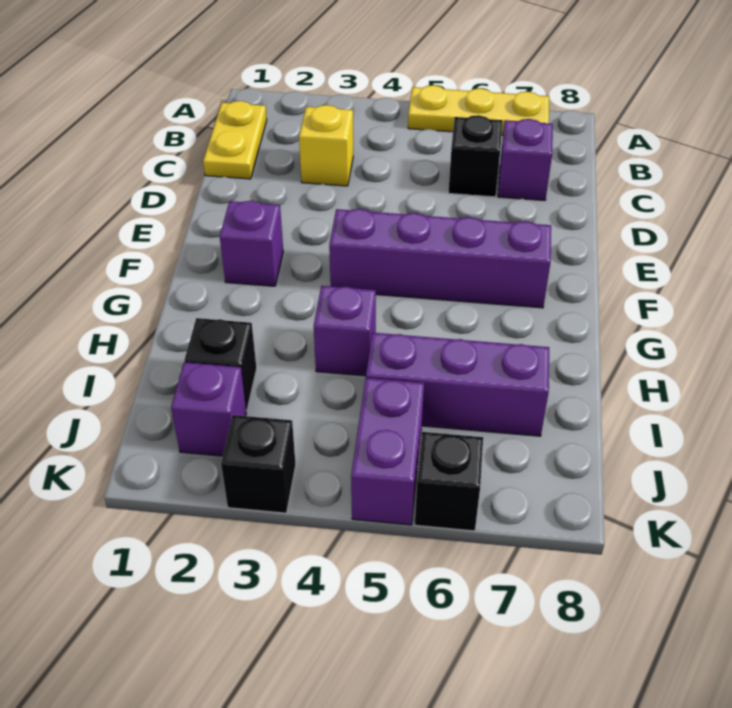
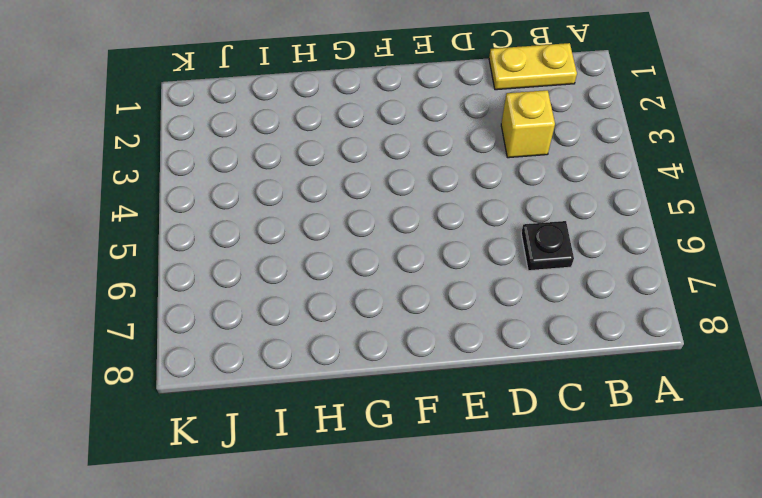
black plate C6 level 1 -> black brick C6 level 1
none -> yellow plate A5:A7 level 1
none -> purple brick C7 level 1
none -> purple brick F2 level 1

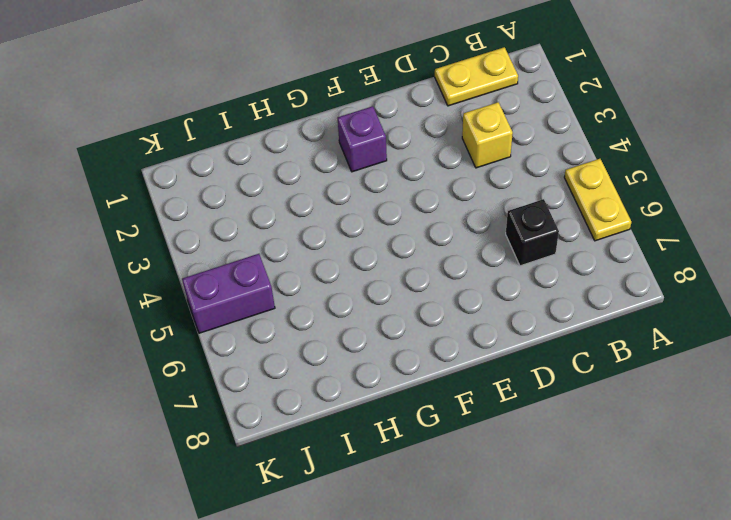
yellow plate A5:A6 level 1 -> yellow plate A5:A7 level 1
none -> purple brick C7 level 1
none -> purple brick F4:F7 level 1
none -> purple brick H4 level 1

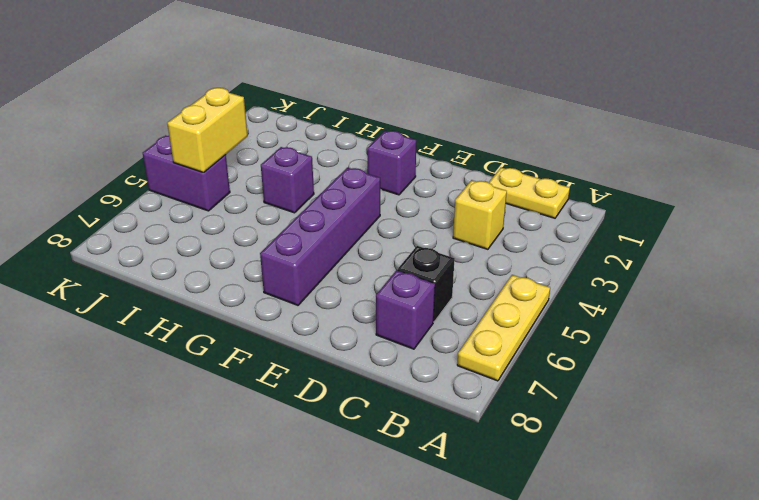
yellow brick J4:J5 level 2 -> none
none -> black brick I2 level 1
none -> purple brick I5:I7 level 1
none -> purple brick J2 level 1

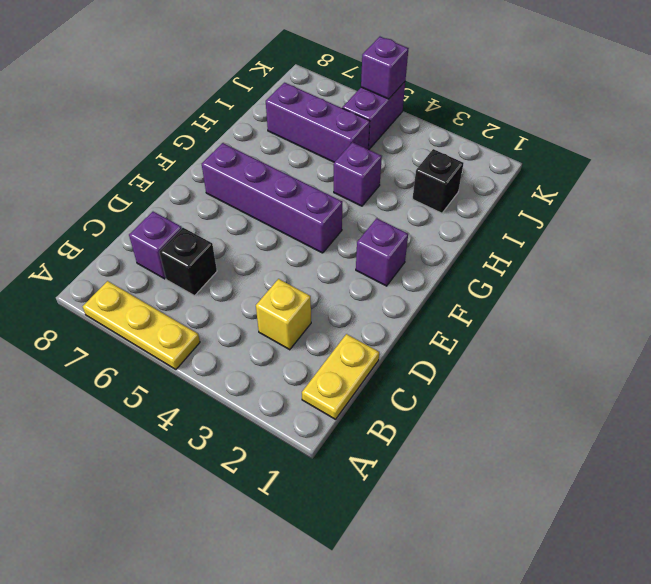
purple brick K5 level 2 -> purple brick J2 level 1
none -> black brick K3 level 1
none -> black brick K6 level 1

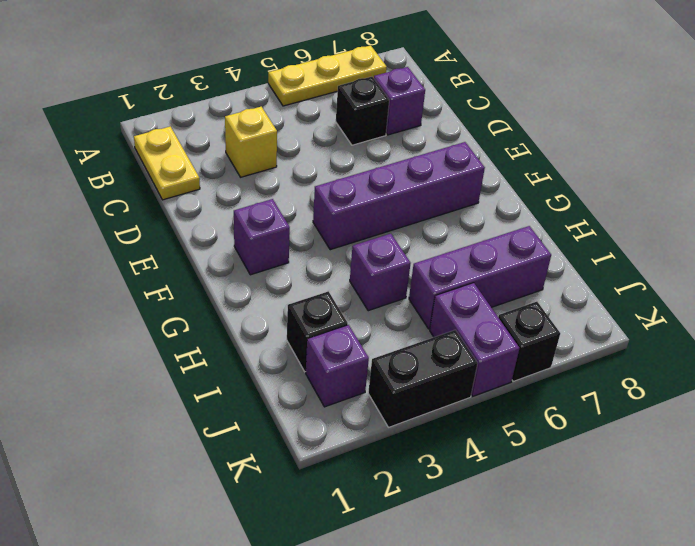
black brick K3:K4 level 1 -> black brick K3 level 1

